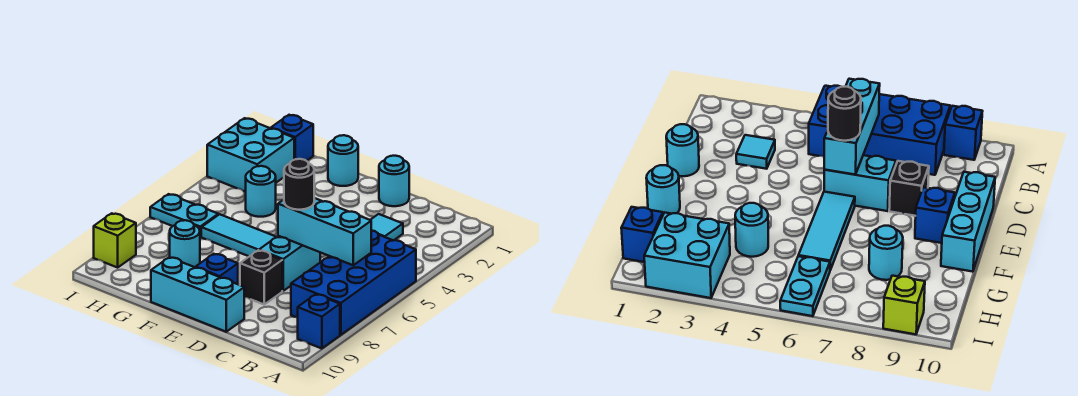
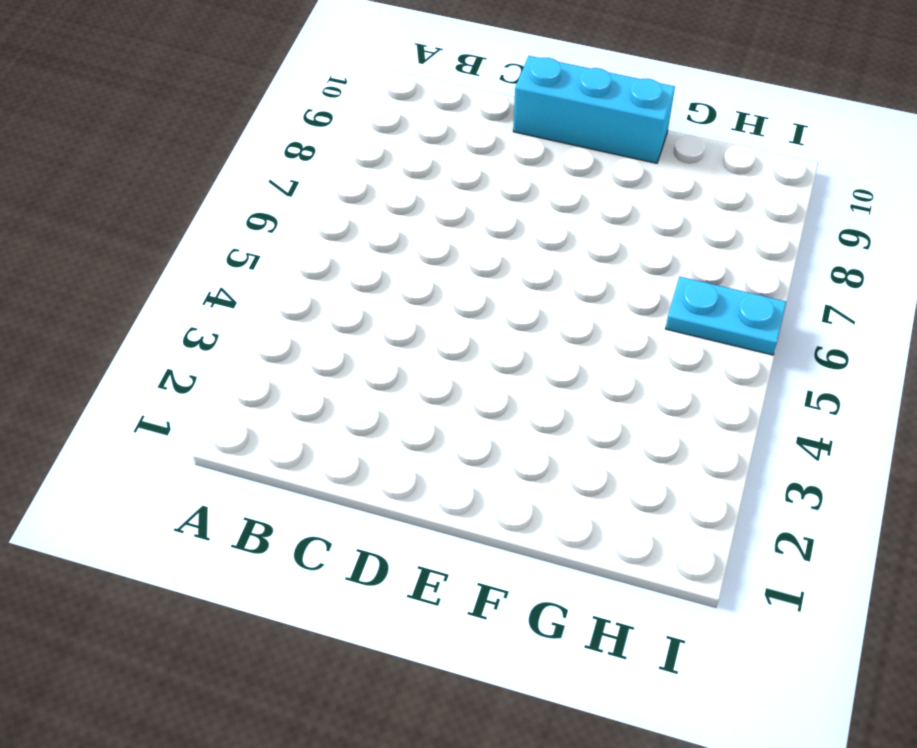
none -> blue brick A5:B8 level 1
none -> blue brick A9 level 1
none -> cyan tile C3 level 1

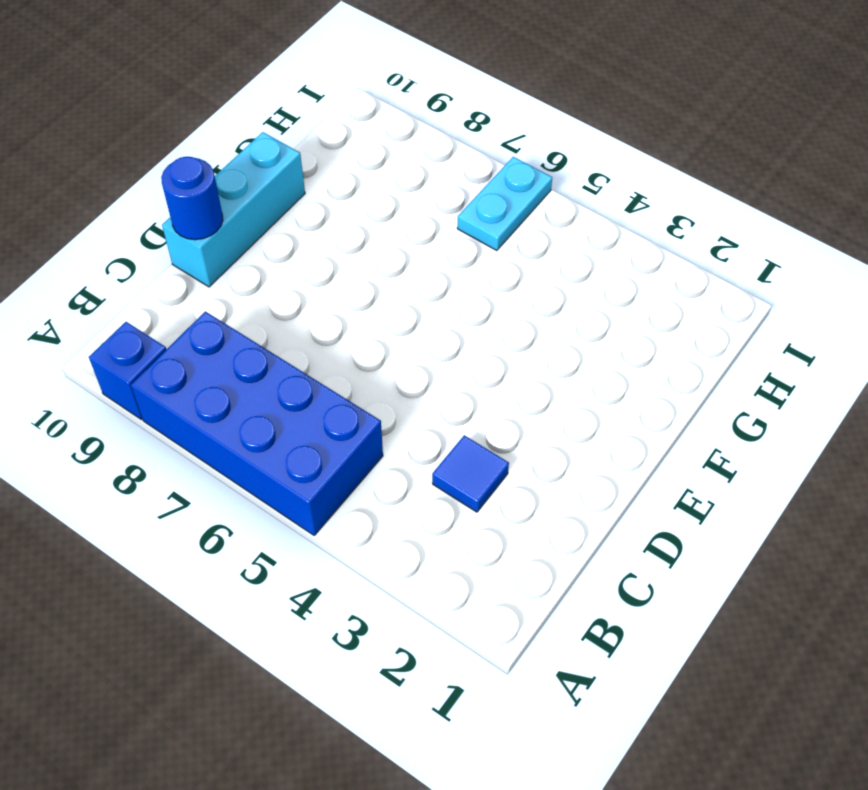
blue tile C3 level 1 -> cyan tile C3 level 1
blue round brick D10 level 2 -> none
none -> cyan round brick D1 level 1
none -> cyan brick D6:D7 level 1
none -> black brick D8 level 1

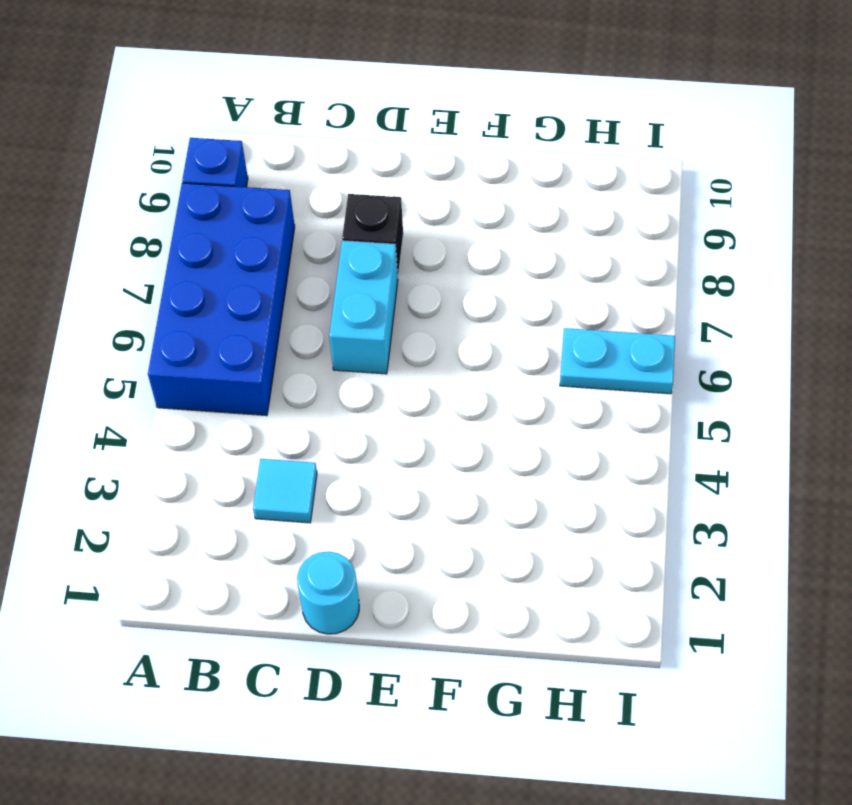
none -> cyan brick D10:F10 level 1
none -> cyan tile E6:G6 level 1
none -> blue brick E9 level 1

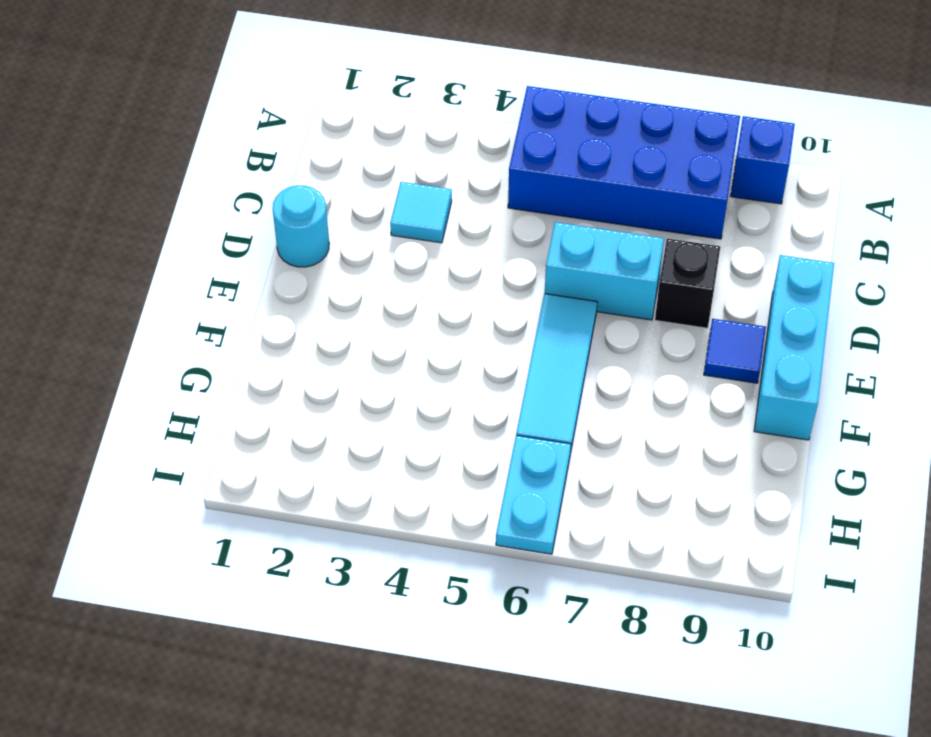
blue tile E9 level 1 -> blue brick E9 level 1
none -> cyan round brick F1 level 1
none -> cyan round brick G4 level 1
none -> cyan round brick G8 level 1

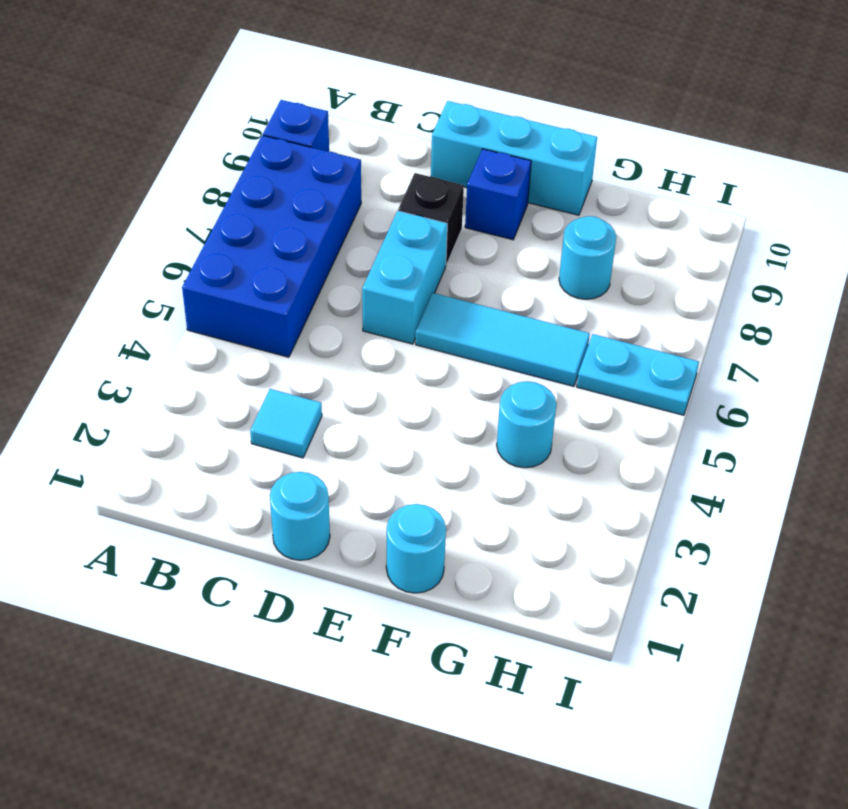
none -> blue brick H1 level 1
none -> cyan brick H2:I3 level 1
none -> lime brick I9 level 1

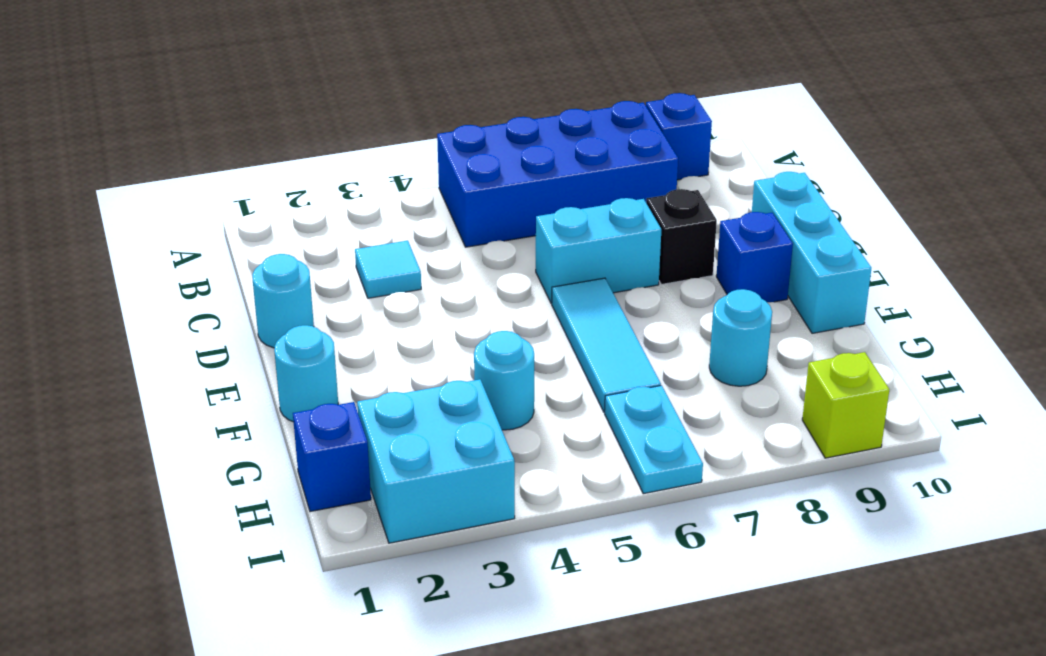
none -> cyan brick B6:D6 level 2
none -> black round brick D6 level 3

